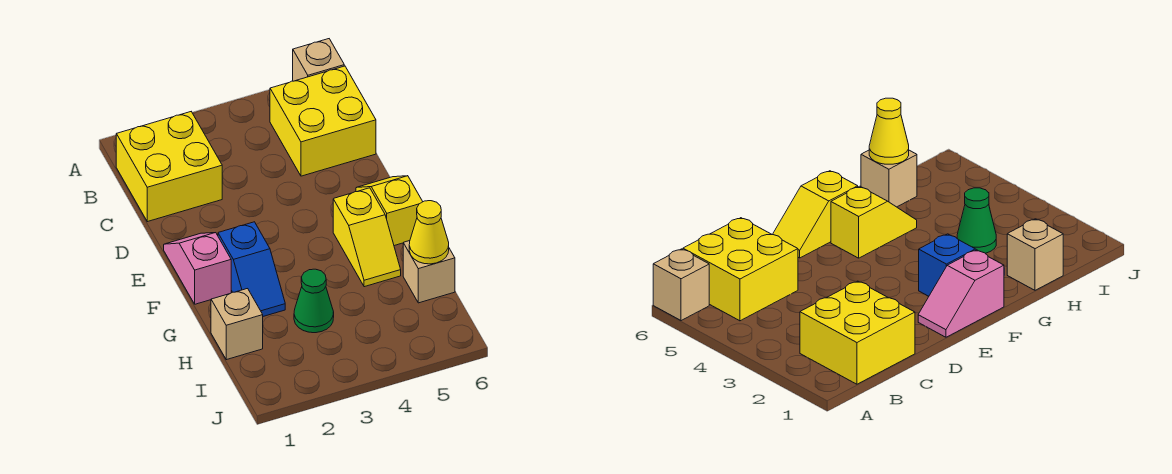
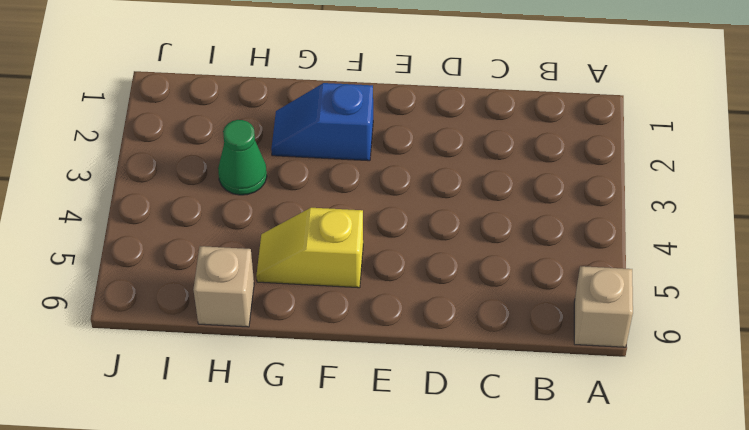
none -> yellow brick B1:C2 level 1
none -> yellow brick B5:C6 level 1

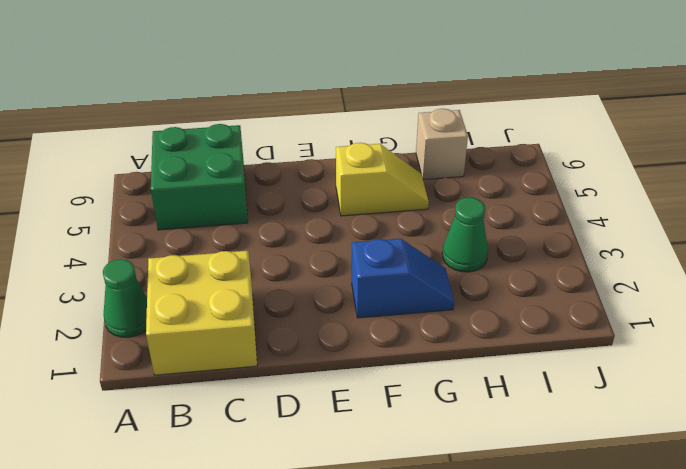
green cone A2 level 1 -> none
green brick B5:C6 level 1 -> yellow brick B5:C6 level 1
none -> tan brick A6 level 1
none -> pink slope E1:F1 level 1 top F

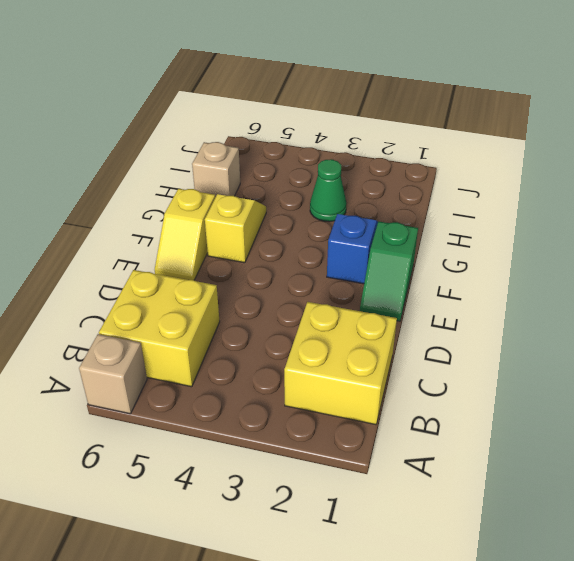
green slope E1:F1 level 1 top F -> pink slope E1:F1 level 1 top F
none -> tan brick H1 level 1
none -> yellow cone H6 level 2

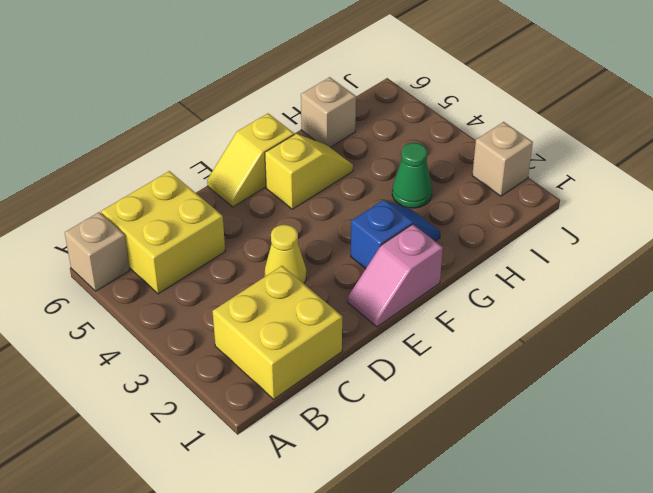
yellow cone D3 level 1 -> yellow cone H6 level 2
tan brick J2 level 1 -> tan brick H1 level 1

